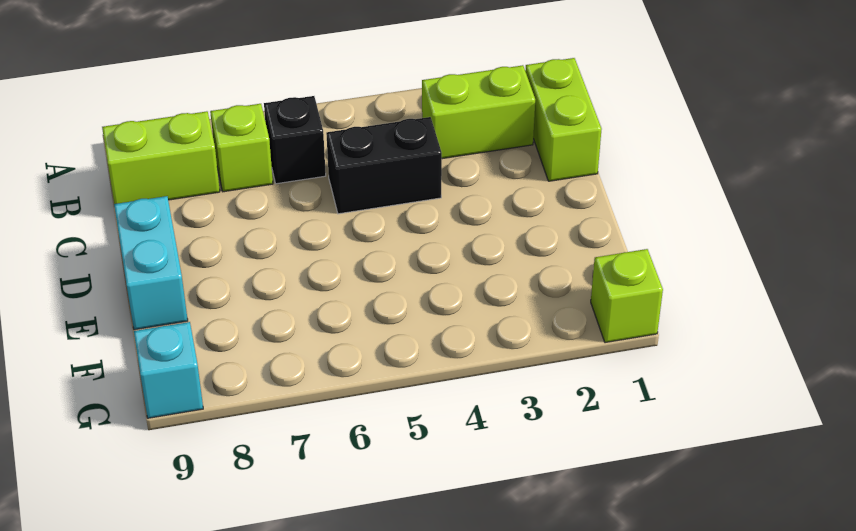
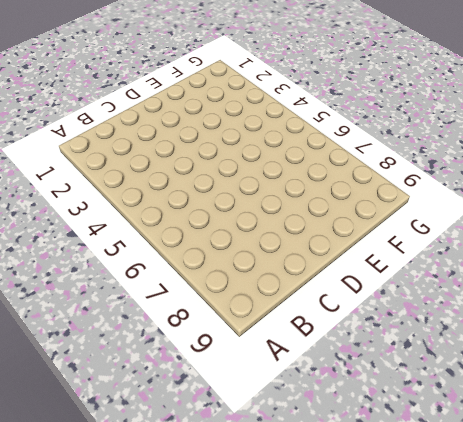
none -> lime brick B1:C1 level 1
none -> lime brick B2:B3 level 1

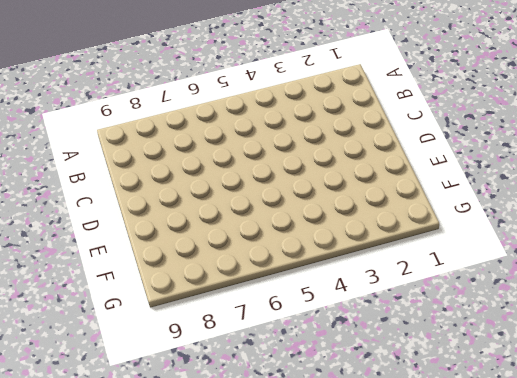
none -> lime brick B1:C1 level 1
none -> lime brick B2:B3 level 1

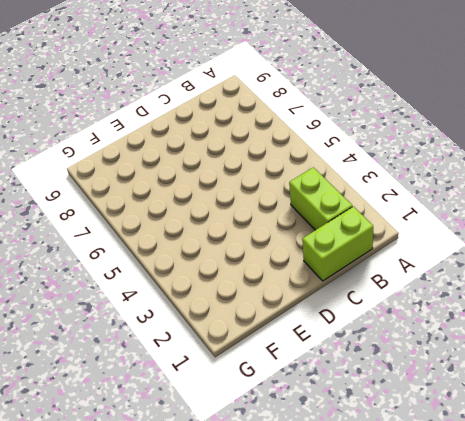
none -> black brick B6 level 1
none -> lime brick B7 level 1

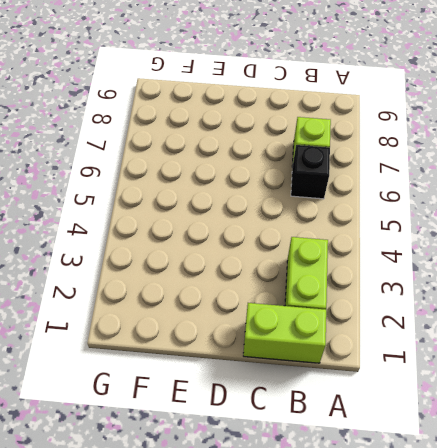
none -> lime brick B8:B9 level 1
none -> black brick C4:C5 level 1

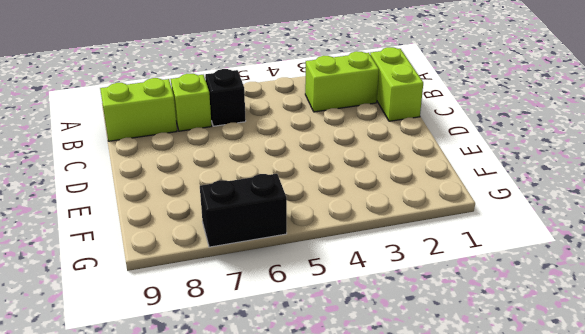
black brick G6:G7 level 1 -> black brick C4:C5 level 1
none -> cyan brick D9:E9 level 1
none -> lime brick G1 level 1

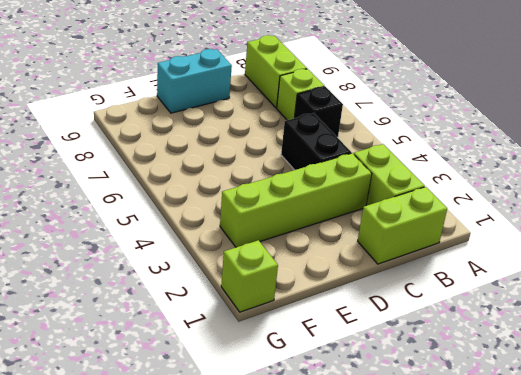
lime brick C3:F3 level 1 -> none
none -> cyan brick G9 level 1

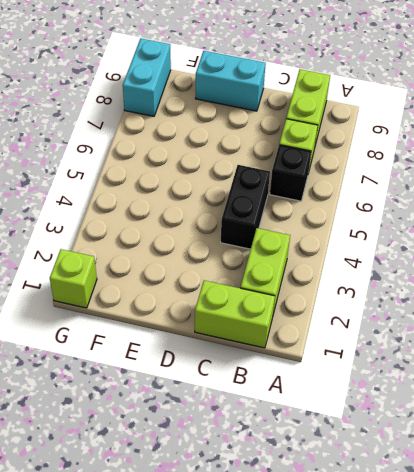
cyan brick G8:G9 level 1 -> cyan brick G9 level 1

